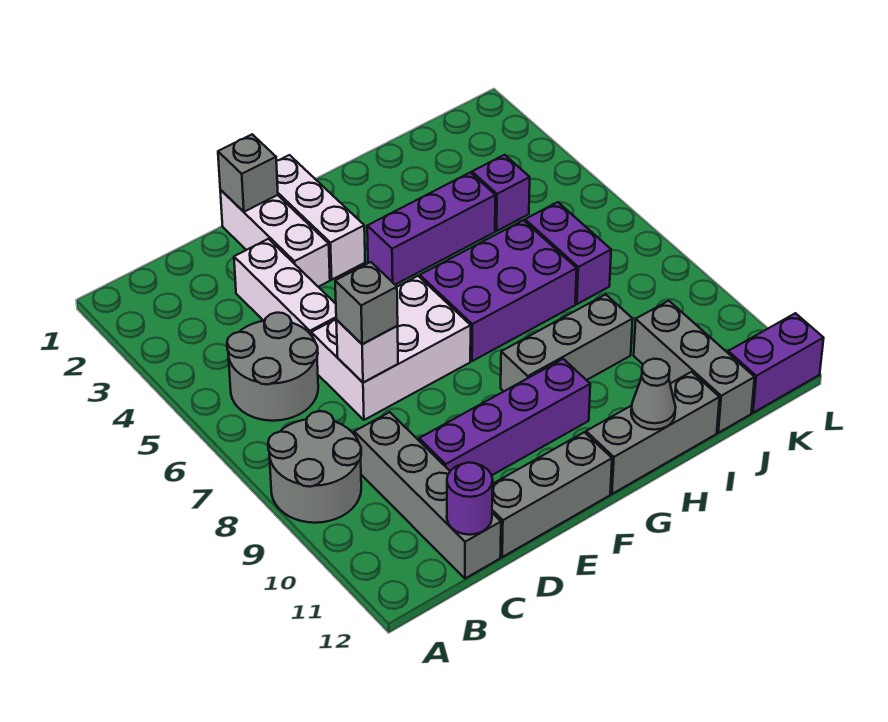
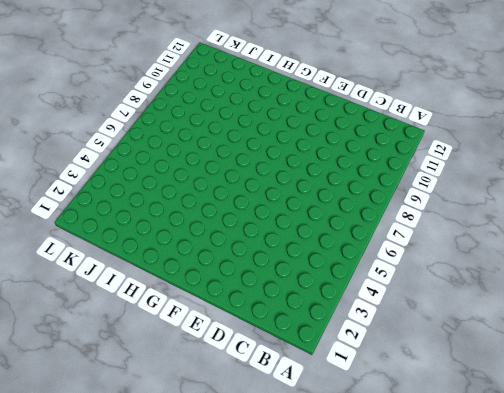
none -> grey round brick A8:B9 level 1
none -> grey round brick B5:C6 level 1
none -> grey brick C9:C12 level 1

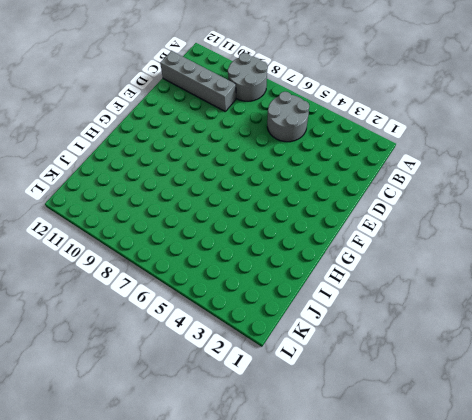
none -> white brick D3:D5 level 1
none -> white brick D6:F7 level 1
none -> purple brick D10:G10 level 1

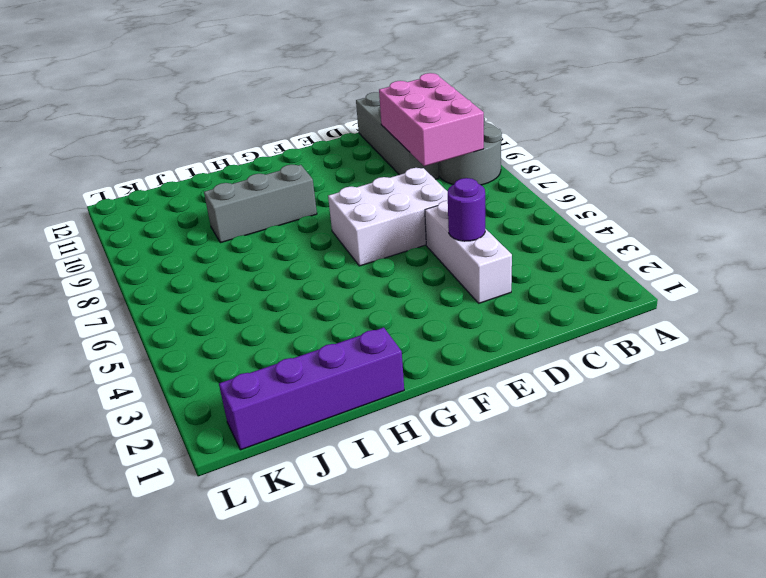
pink brick B8:C10 level 2 -> none
purple round brick D4 level 2 -> purple round brick C12 level 2
purple brick H1:K1 level 1 -> purple brick D10:G10 level 1
none -> grey round brick B5:C6 level 1
none -> grey brick D12:F12 level 1
none -> white brick E1:E3 level 1

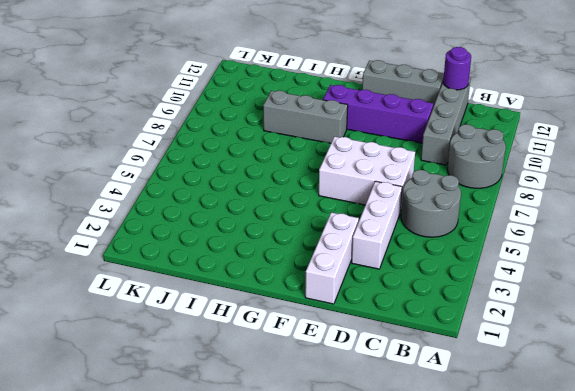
none -> white brick F1:F3 level 1
none -> purple brick G4:I4 level 1
none -> purple brick G6:I7 level 1

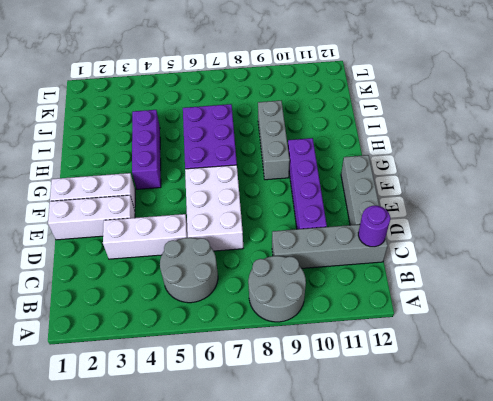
none -> grey brick G12:I12 level 1
none -> purple brick J4 level 1
none -> purple brick J6:J7 level 1

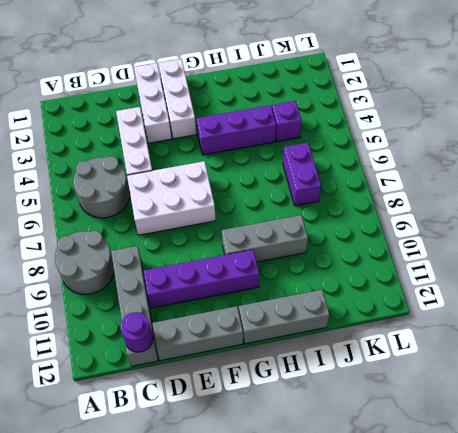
none -> purple brick G6:I7 level 1
none -> grey brick J10:J12 level 1
none -> purple brick K12:L12 level 1

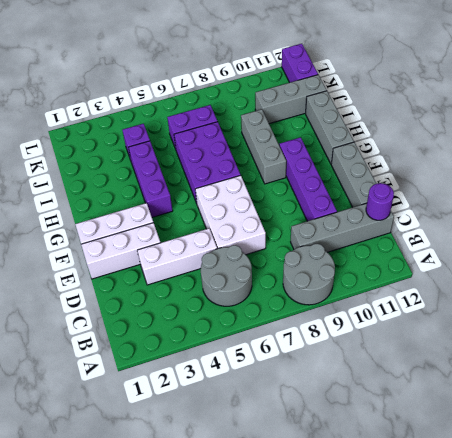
none -> white brick D7 level 2
none -> grey brick E1 level 2
none -> grey cone H12 level 2

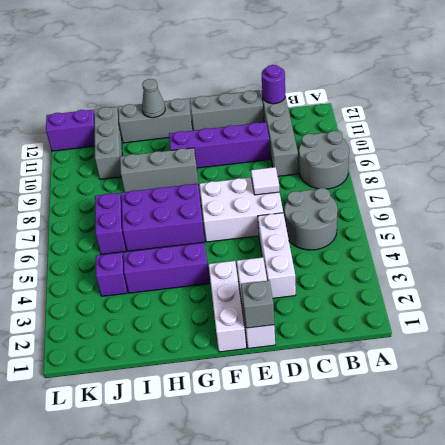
white tile D7 level 2 -> white brick D7 level 2
none -> grey brick D7 level 3

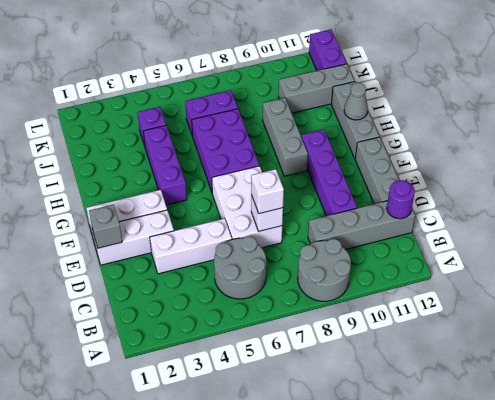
white brick D7 level 3 -> grey brick D7 level 3

